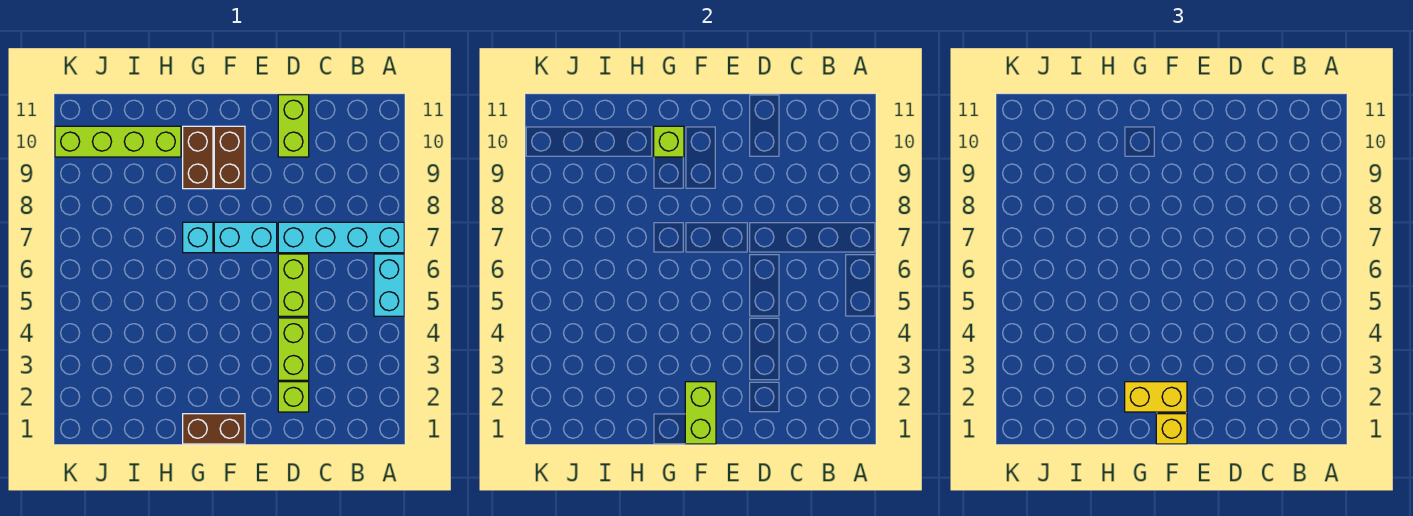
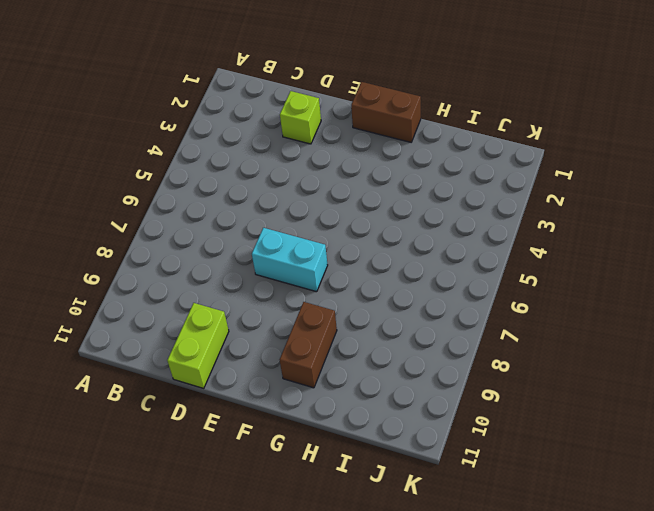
none -> cyan brick A5:A6 level 1
none -> cyan brick A7:D7 level 1
none -> lime brick D3:D4 level 1

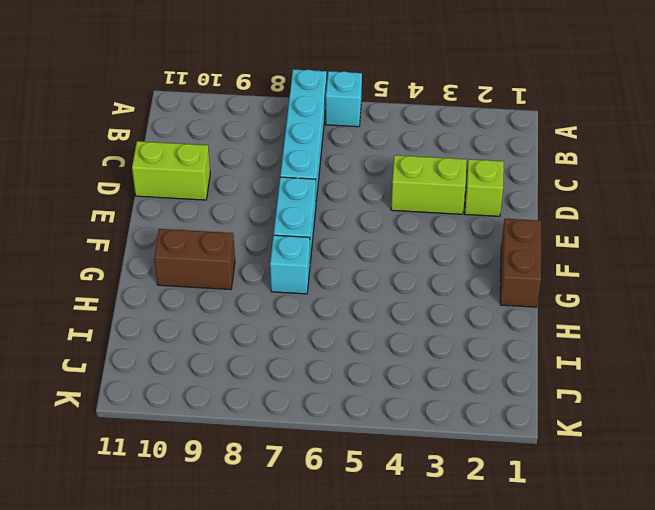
cyan brick A6 level 1 -> cyan brick A5:A6 level 1
none -> lime brick D5:D6 level 1
none -> brown brick F9:F10 level 1
none -> lime brick H10:K10 level 1

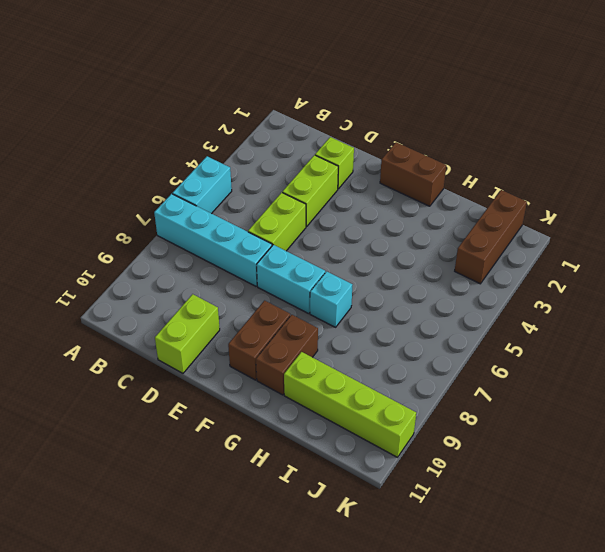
brown brick J1:J3 level 1 -> none
none -> lime brick F1:F2 level 2
none -> lime brick G10 level 2
none -> yellow brick F1 level 3

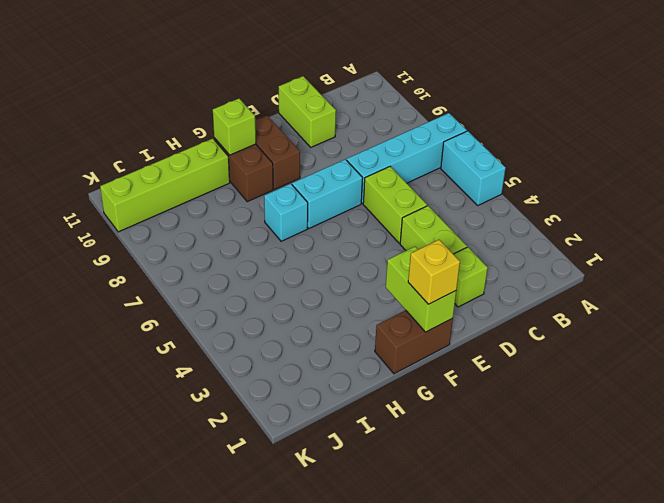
none -> yellow brick F2:G2 level 3

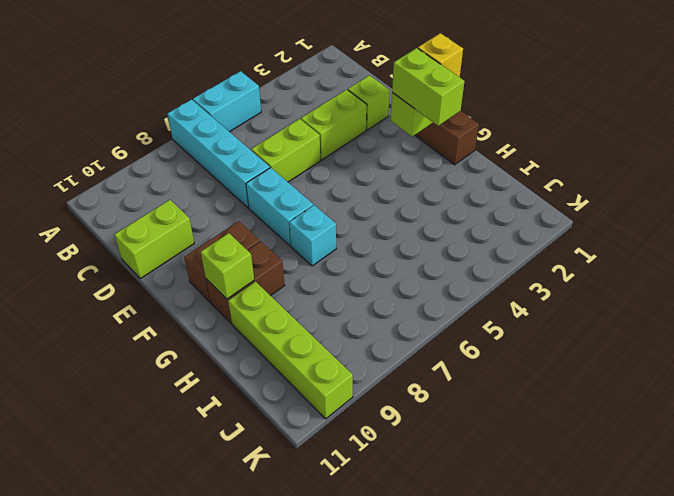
lime brick F2:G2 level 3 -> yellow brick F2:G2 level 3

